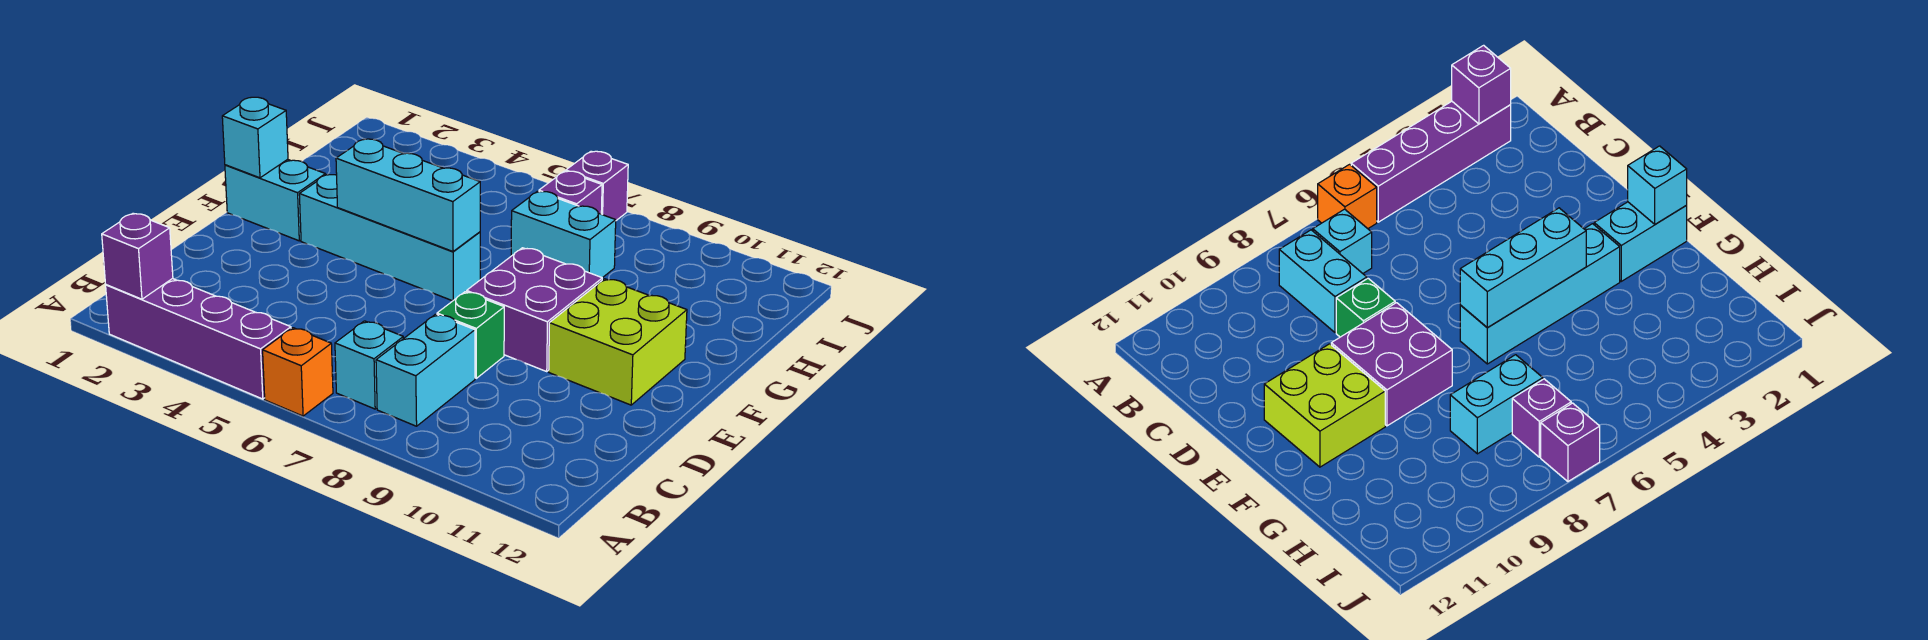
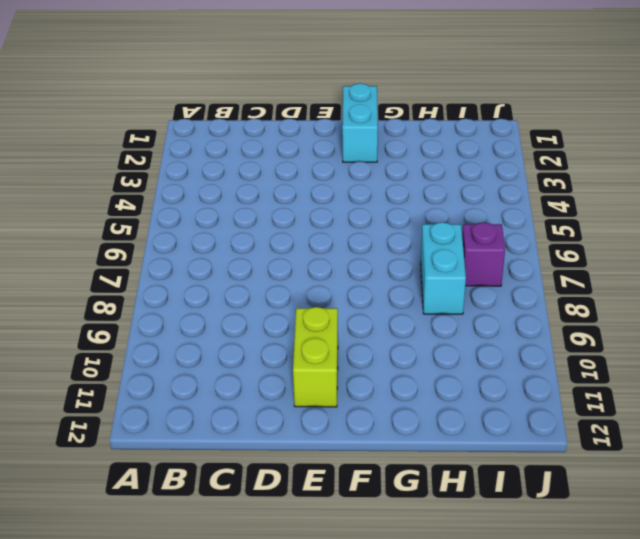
lime brick E10:E11 level 1 -> lime brick E10:F11 level 1
none -> purple brick A2:A5 level 1
none -> orange brick A6 level 1
none -> cyan brick B7 level 1

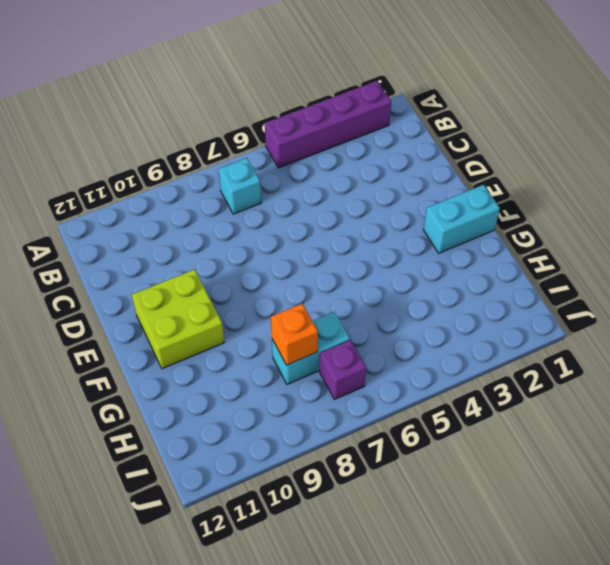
orange brick H8 level 2 -> orange brick A6 level 1
none -> cyan brick B8:C8 level 1
none -> green brick D8 level 1
none -> purple brick E8:F9 level 1

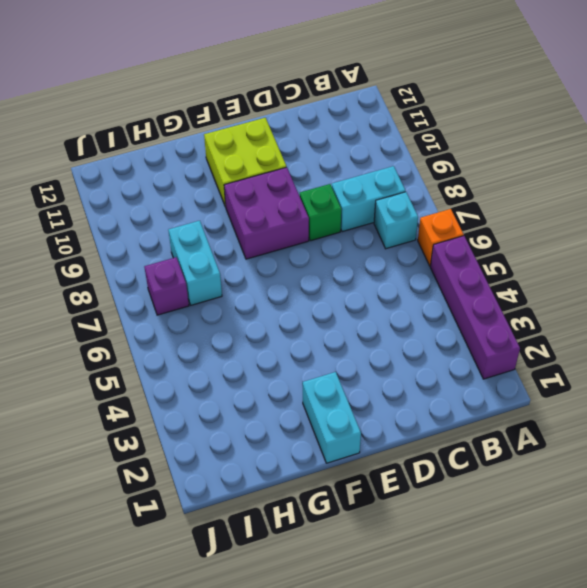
none -> cyan brick F3:F6 level 1
none -> purple brick J7 level 1
none -> purple brick A2 level 2

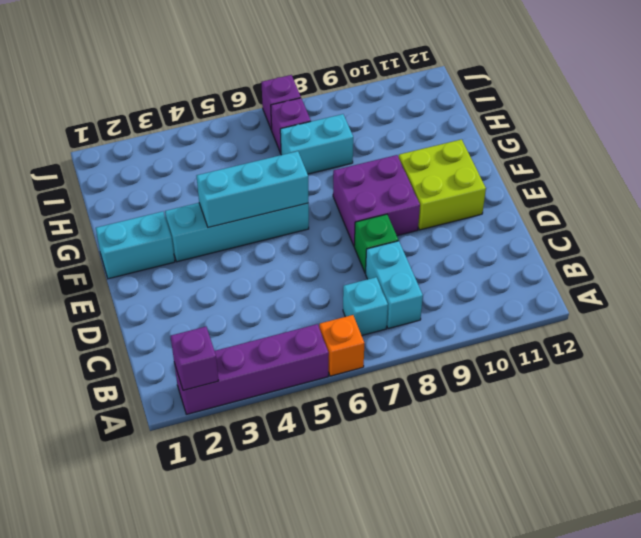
none -> cyan brick F1 level 2

